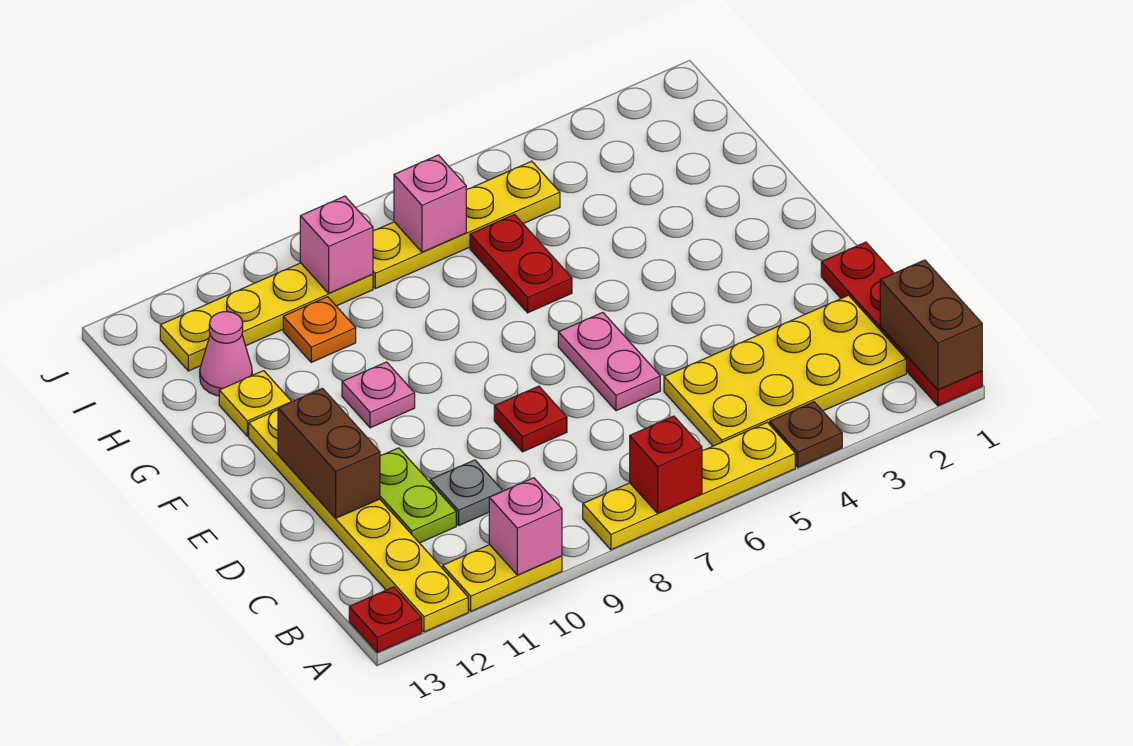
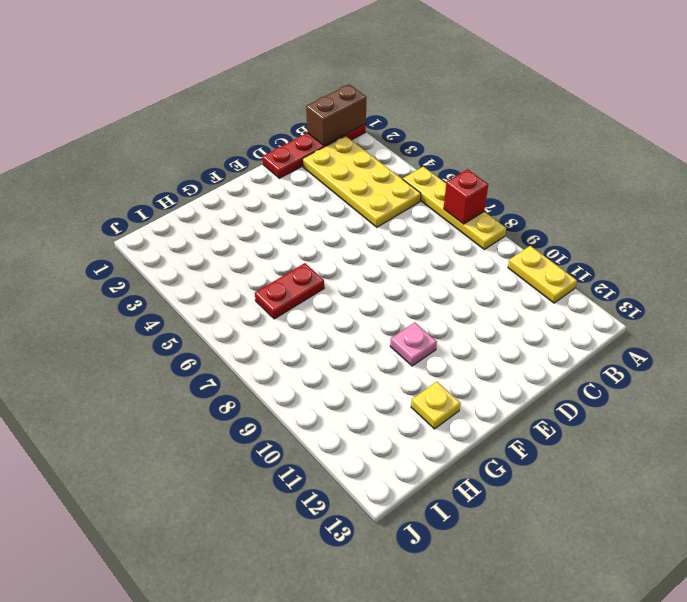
none -> brown plate A4 level 1
none -> yellow plate A12:F12 level 1
none -> red plate A13 level 1

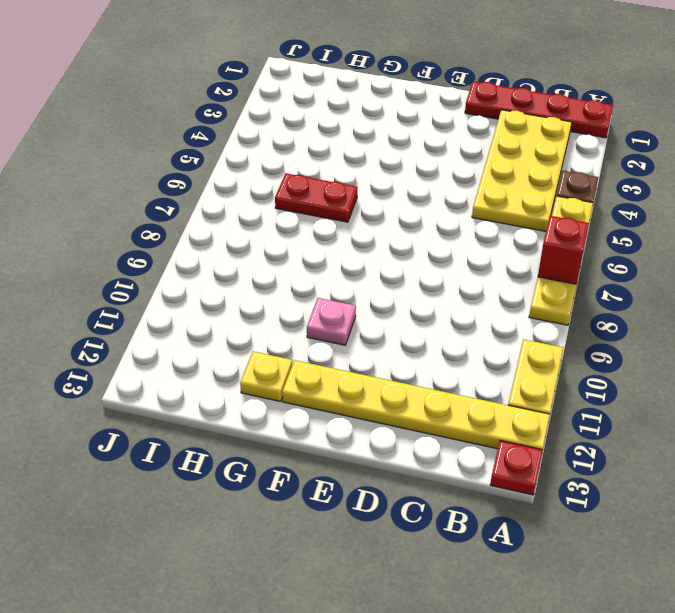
none -> grey plate C10 level 1
none -> lime plate C11:D11 level 1
none -> pink plate D6:E6 level 1

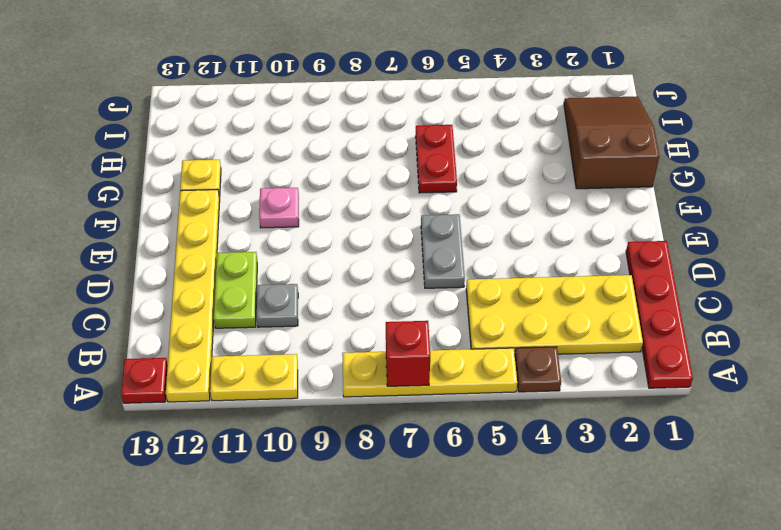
grey plate D6:E6 level 1 -> pink plate D6:E6 level 1
brown slope G1:I2 level 1 top G -> none
none -> red plate D8 level 1
none -> orange plate H10 level 1
none -> pink cone H12 level 1

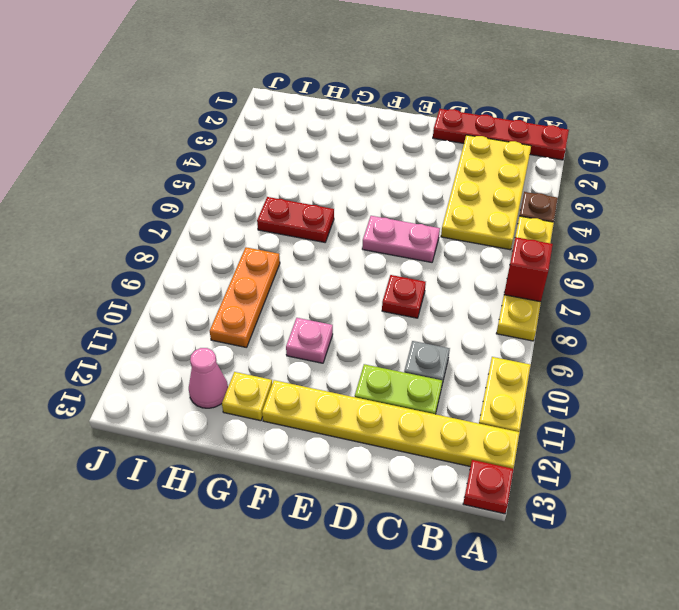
orange plate H8:H10 level 1 -> orange plate H10 level 1
none -> yellow plate I5:I8 level 1
none -> yellow plate I9:I12 level 1
none -> brown brick A1:B1 level 2

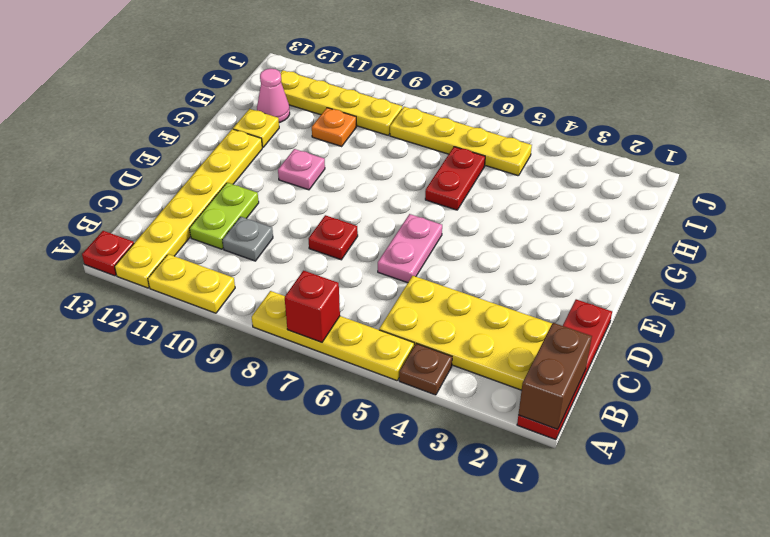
none -> pink brick A10 level 2
none -> brown brick D12:E12 level 2
none -> pink brick I7 level 2

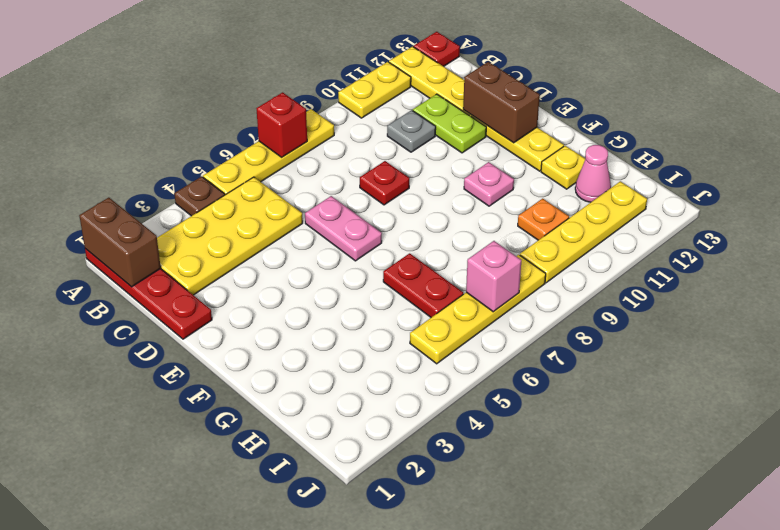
none -> pink brick A10 level 2
none -> pink brick I9 level 2

